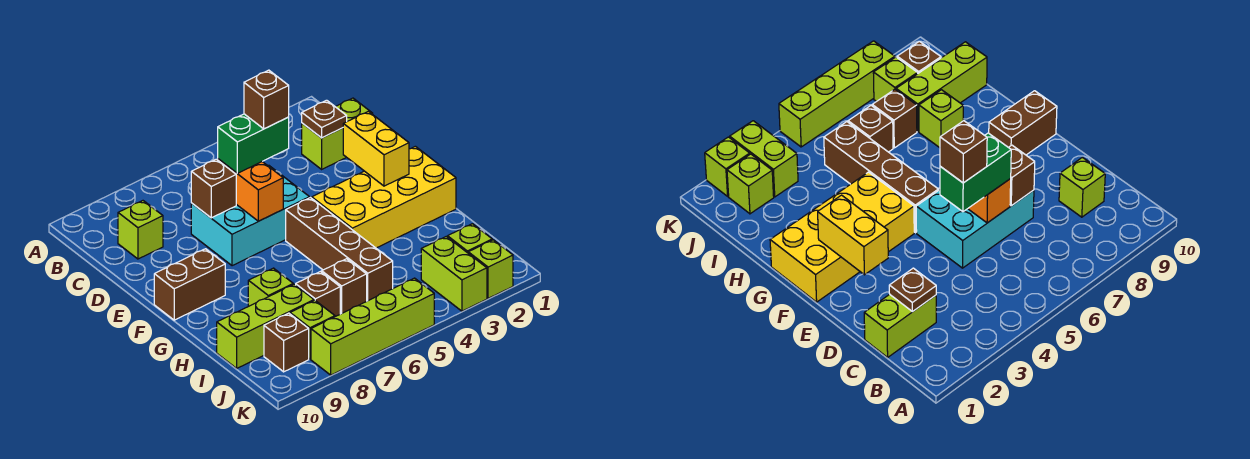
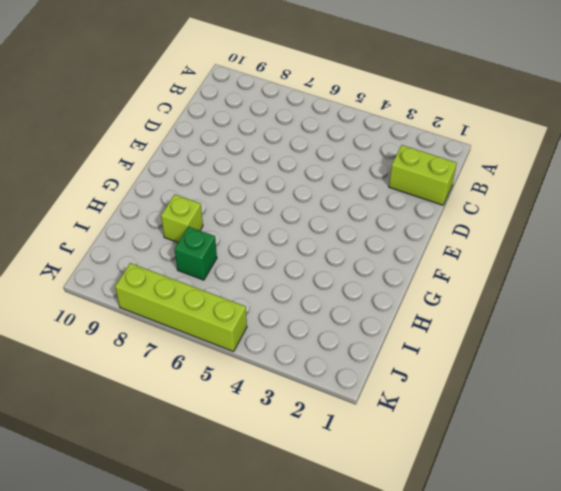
green brick I7 level 1 -> brown brick I7 level 1
none -> lime brick C9 level 1
none -> cyan brick D5:E7 level 1
none -> yellow brick F1:G4 level 1

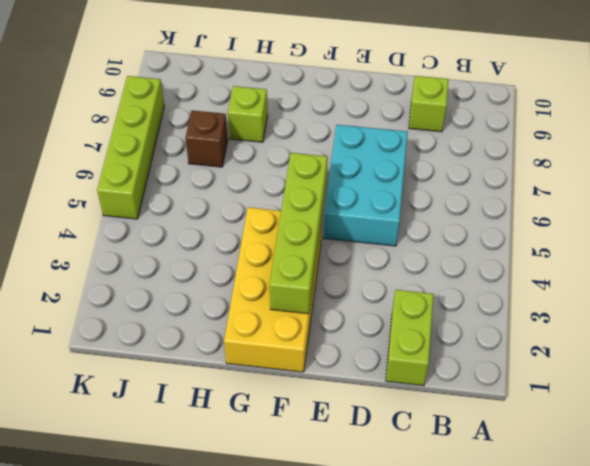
lime brick F2:F5 level 2 -> yellow brick E2:F2 level 2
none -> brown brick F5:I5 level 1
none -> brown brick F9:F10 level 1
none -> brown brick I6 level 1

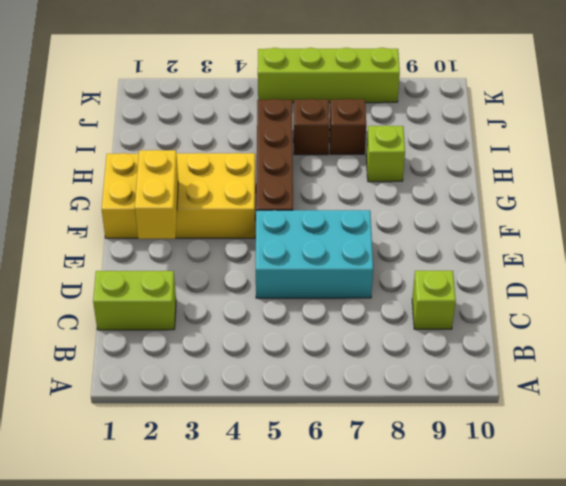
none -> brown brick F9:F10 level 1
none -> lime brick I8:I10 level 1
none -> lime brick J2 level 1

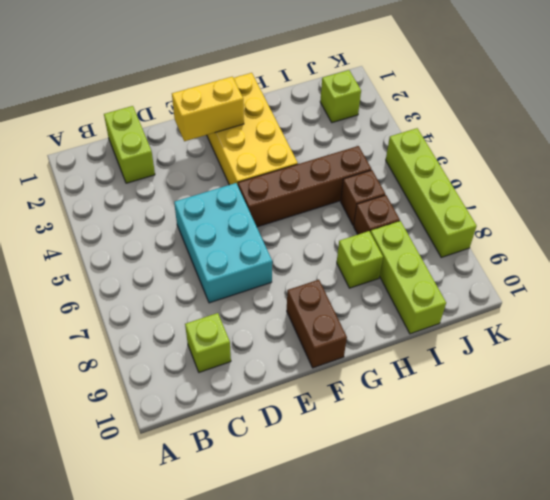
none -> lime brick J3:K3 level 1
none -> lime brick J8 level 1
none -> brown brick J9 level 1

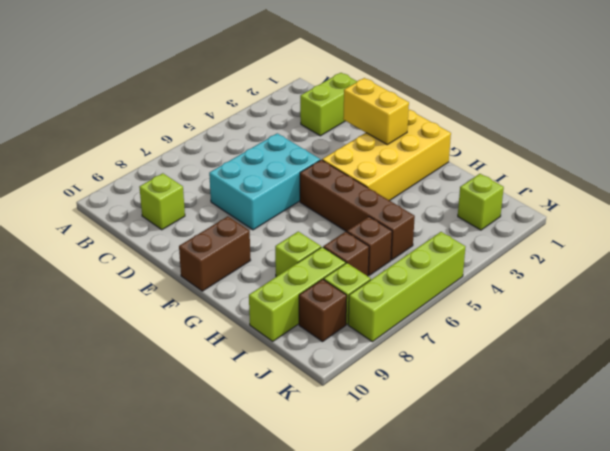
none -> lime brick J3:K3 level 1
none -> lime brick K2 level 1
none -> brown plate C2 level 2

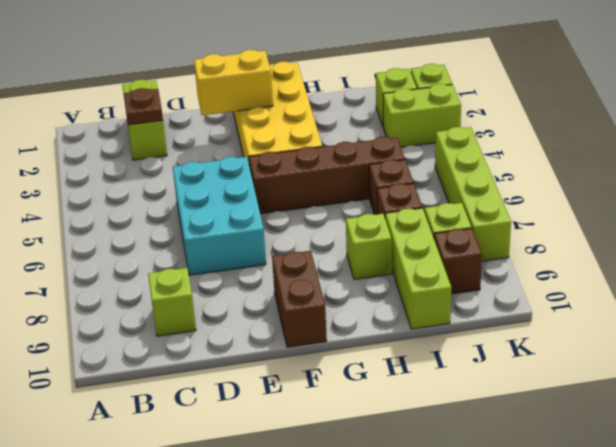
none -> orange brick D6:E6 level 2
none -> brown brick D7 level 2
none -> green brick D5:D6 level 3

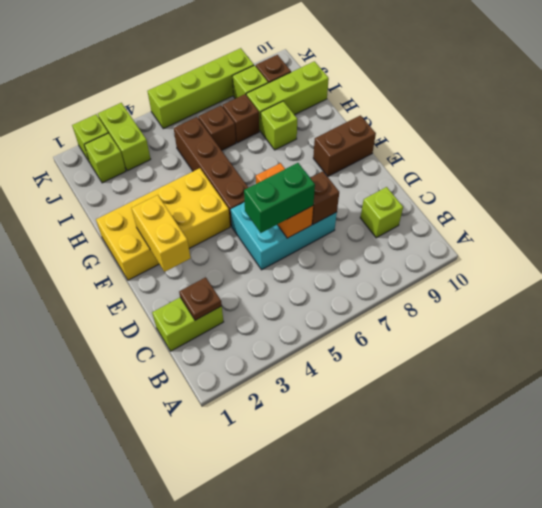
none -> brown brick D5 level 4

